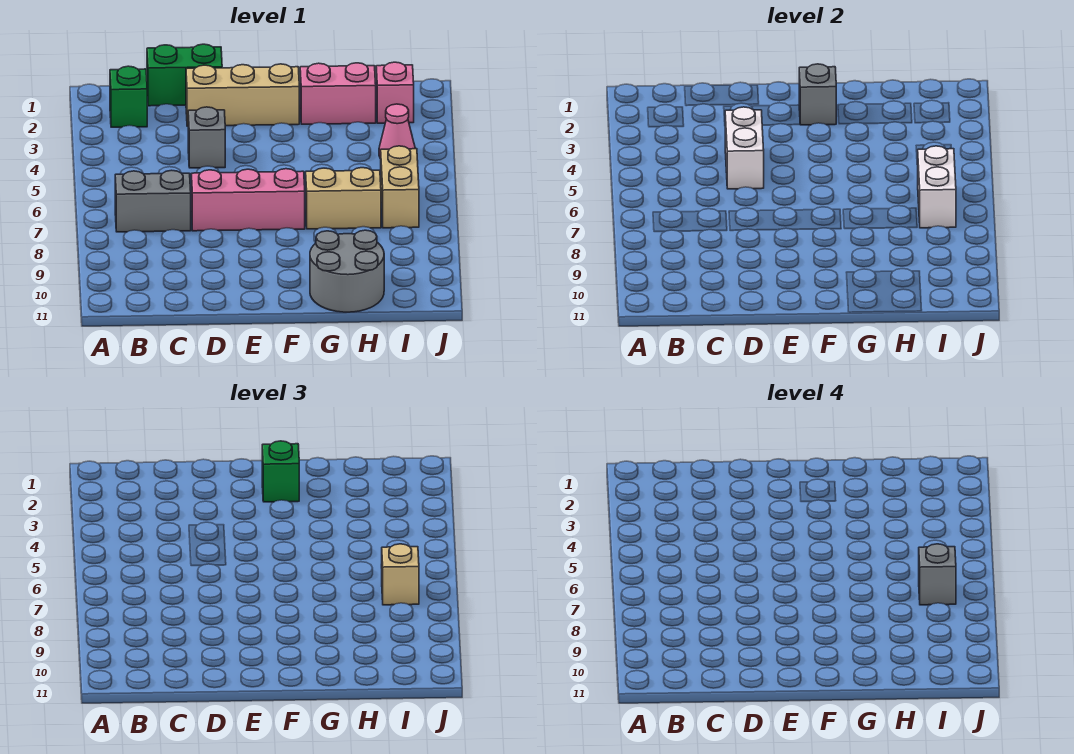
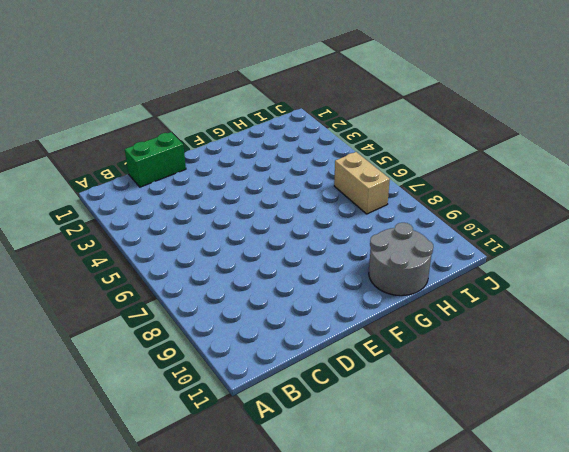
none -> green brick B2 level 1
none -> grey brick B7:C7 level 1
none -> tan brick D2:F2 level 1

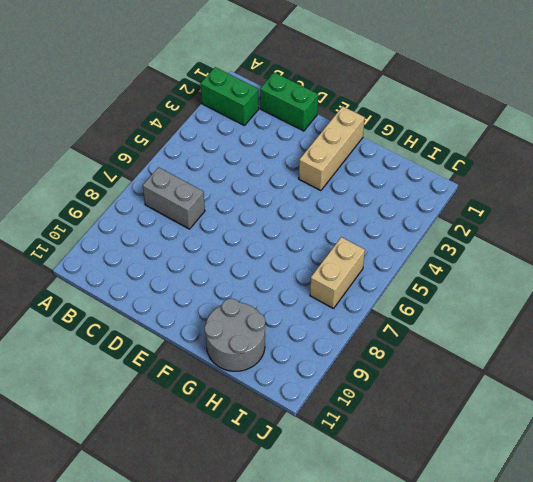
green brick A2:B2 level 1 -> green brick B2 level 1
tan brick F1:F3 level 1 -> tan brick D2:F2 level 1
none -> grey brick D4 level 1
none -> pink brick D7:F7 level 1
none -> pink brick G2:H2 level 1

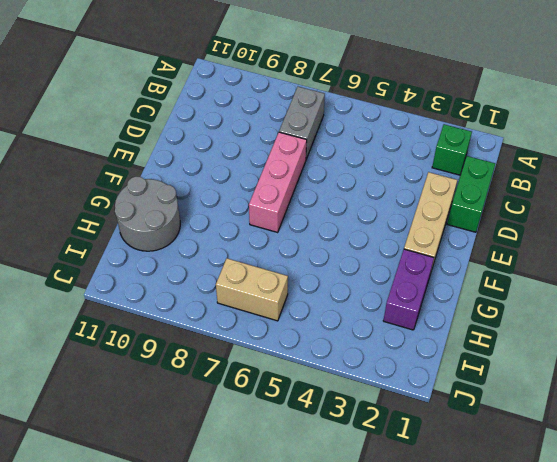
purple brick G2:H2 level 1 -> pink brick G2:H2 level 1
none -> grey brick D4 level 1
none -> tan brick G7:H7 level 1
none -> pink brick I2 level 1

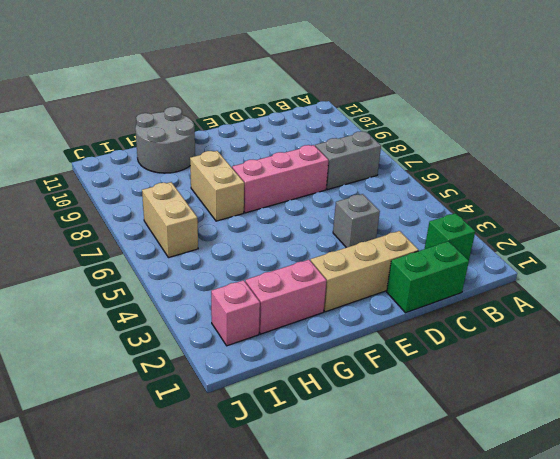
tan brick G7:G8 level 1 -> tan brick G7:H7 level 1
none -> pink cone I4 level 1
none -> white brick D4:D5 level 2
none -> grey brick F2 level 2

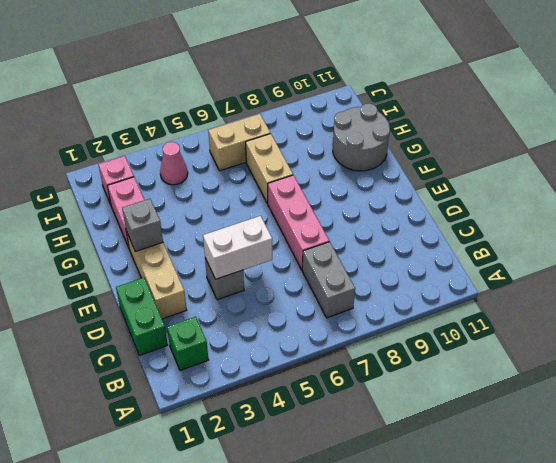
none -> white brick I6:I7 level 2
none -> green brick F2 level 3
none -> tan brick I7 level 3

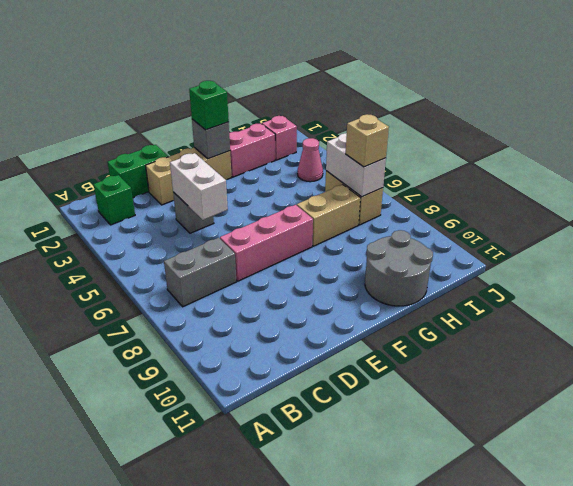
none -> grey brick I7 level 4

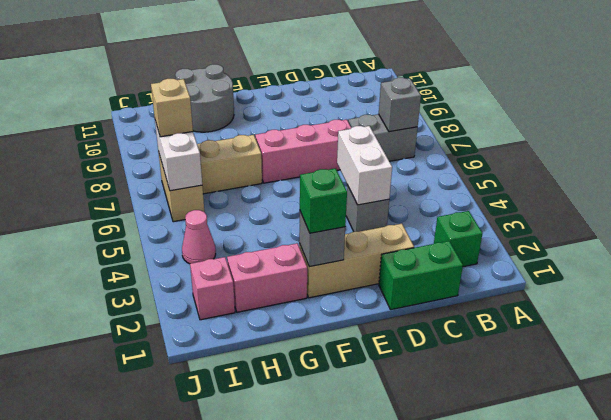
grey brick B7 level 2 -> grey brick I7 level 4

